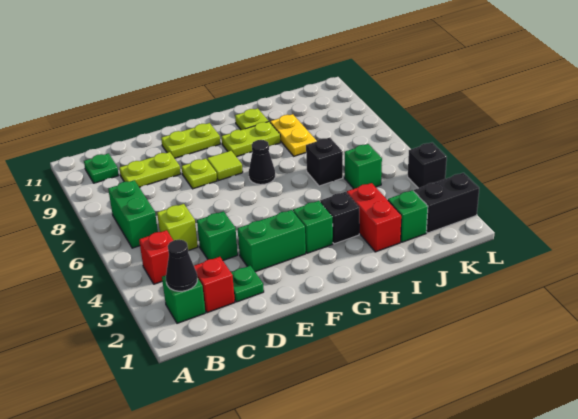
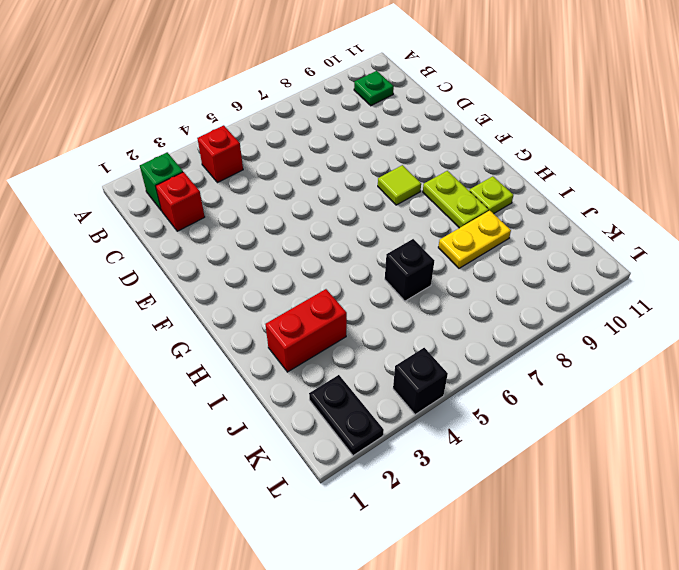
black plate K2:L2 level 1 -> black brick K2:L2 level 1
none -> green brick B6:B7 level 1
none -> lime brick C5 level 1
none -> lime plate C9:D9 level 1

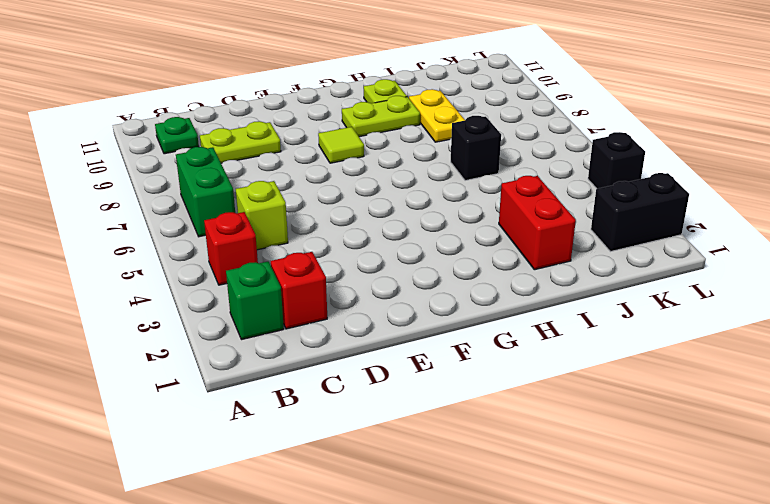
none -> green plate D2 level 1
none -> green brick D4 level 1
none -> green brick E3:F3 level 1

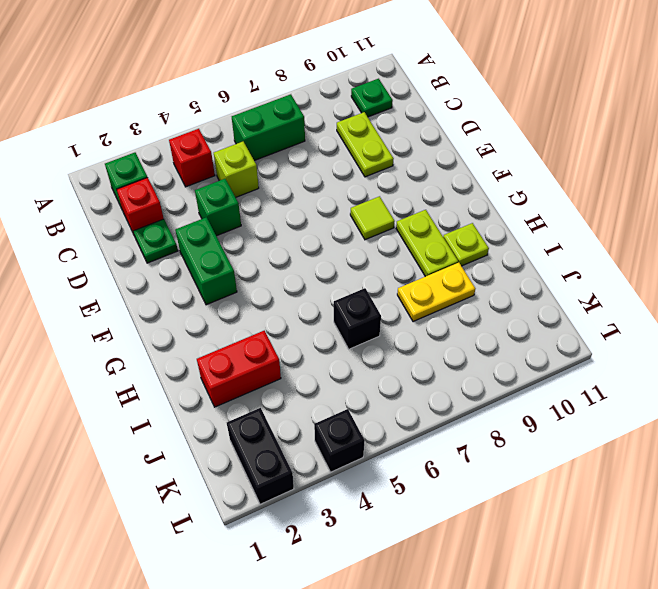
none -> lime plate E8 level 1
none -> lime plate E10:F10 level 1
none -> green brick G3 level 1

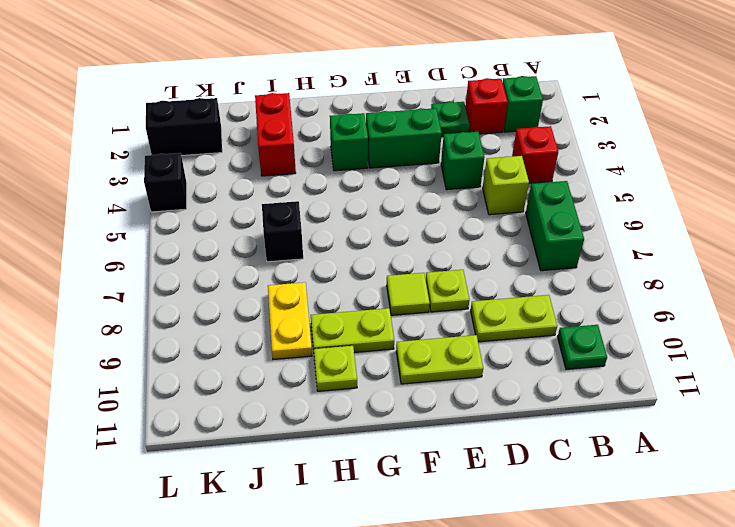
none -> black cone G7 level 1
none -> black brick H3 level 1
none -> green brick J2 level 1

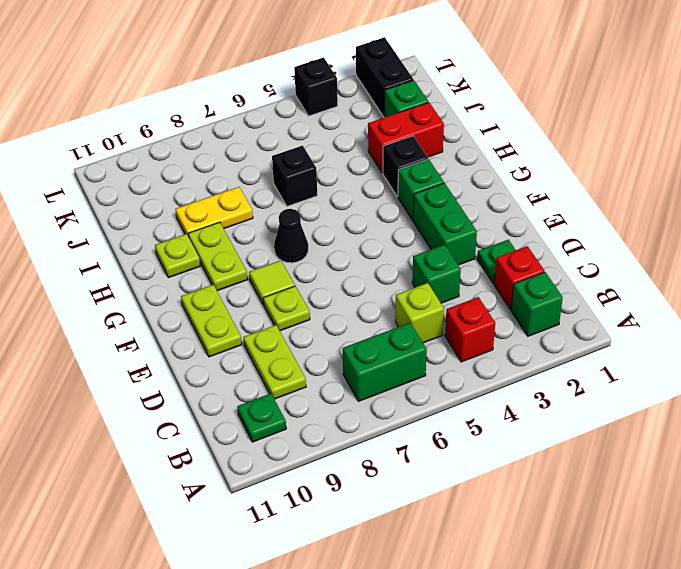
none -> green brick J5 level 1
none -> black cone B2 level 2

